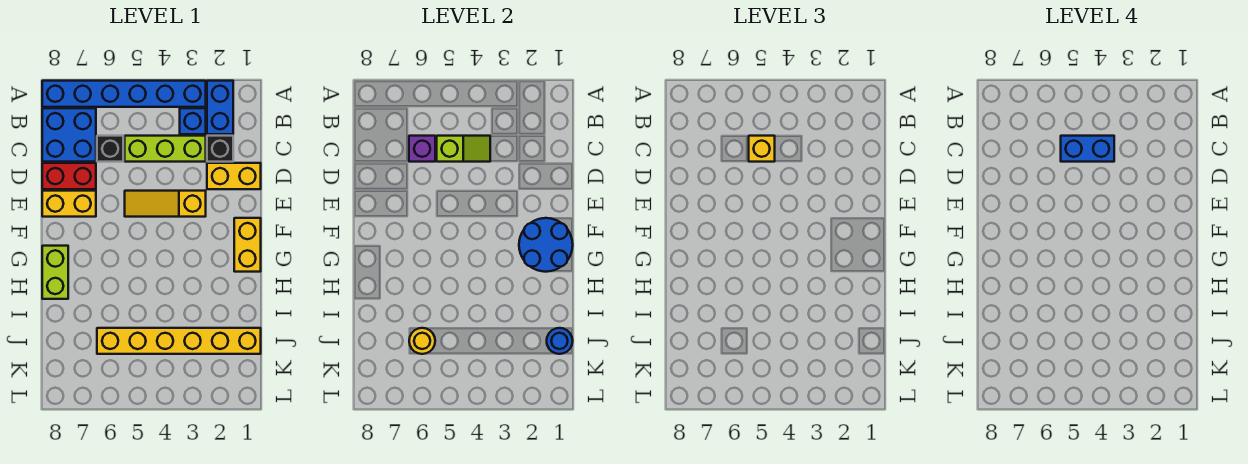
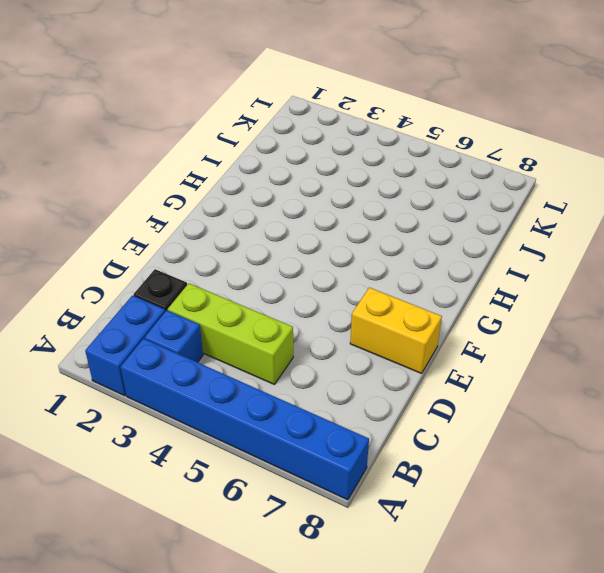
none -> blue brick B7:C8 level 1
none -> black brick C6 level 1
none -> yellow brick D1:D2 level 1

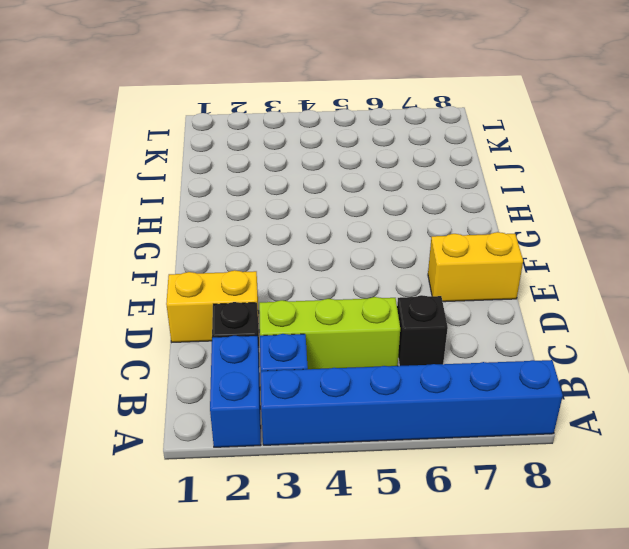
none -> blue brick B7:C8 level 1
none -> red brick D7:D8 level 1
none -> yellow slope E3:E5 level 1 top 3

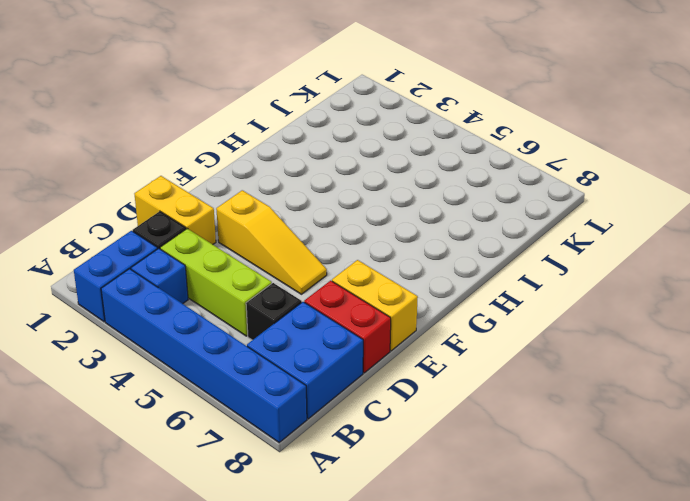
none -> yellow brick F1:G1 level 1
none -> lime brick G8:H8 level 1
none -> yellow brick J1:J6 level 1

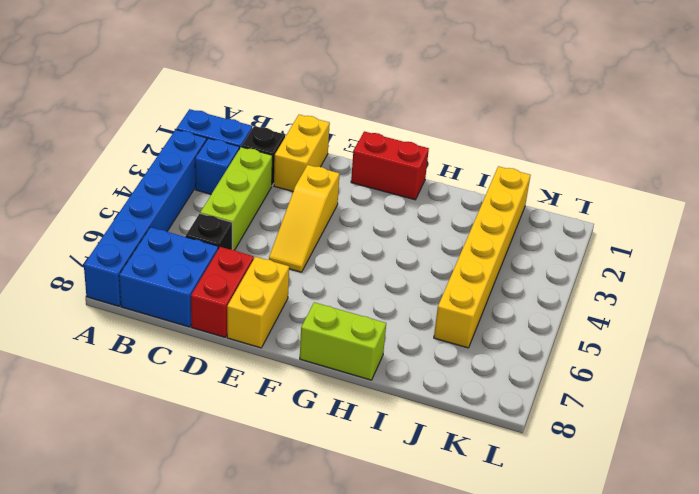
red brick F1:G1 level 1 -> yellow brick F1:G1 level 1
none -> lime slope C4:C5 level 2 top 5
none -> purple brick C6 level 2
none -> blue round brick F1:G2 level 2

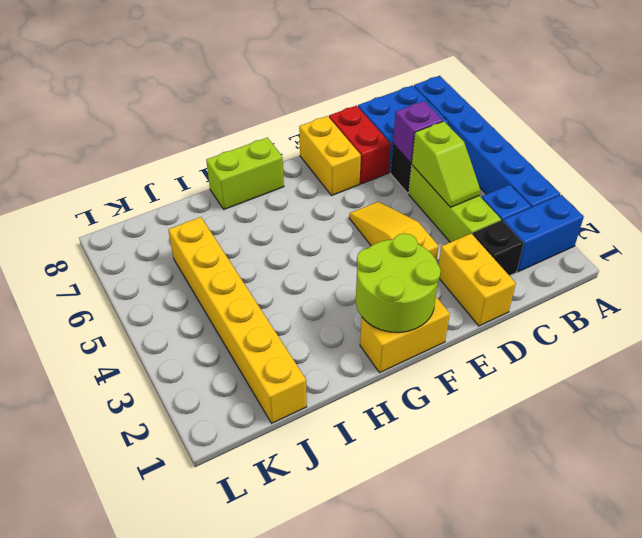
lime round brick F1:G2 level 2 -> blue round brick F1:G2 level 2
none -> blue round brick J1 level 2
none -> yellow round brick J6 level 2
none -> yellow brick C5 level 3

